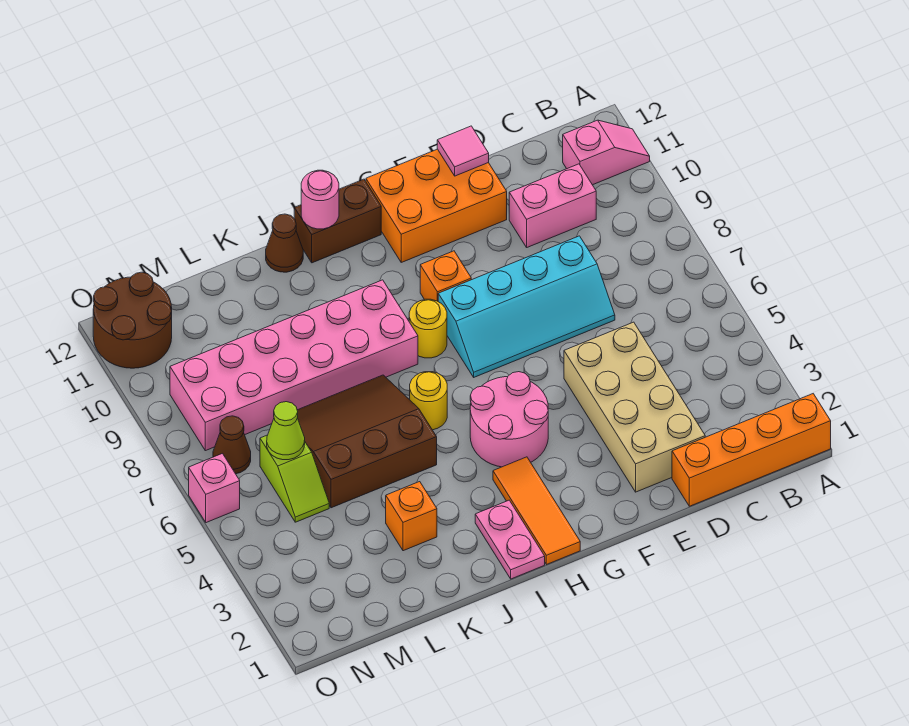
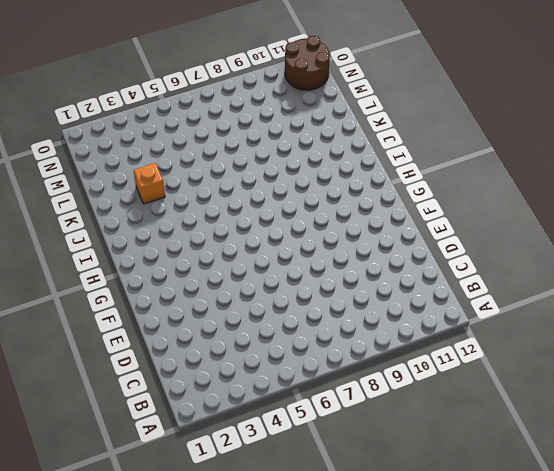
none -> orange brick A1:D1 level 1
none -> pink slope A11:B11 level 1 top B
none -> pink brick C10:D10 level 1

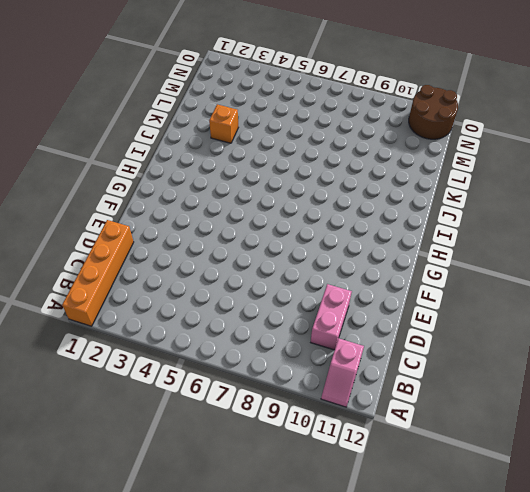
none -> tan brick D2:E5 level 1
none -> cyan slope D7:G8 level 1 top 8
none -> orange brick E11:G12 level 1

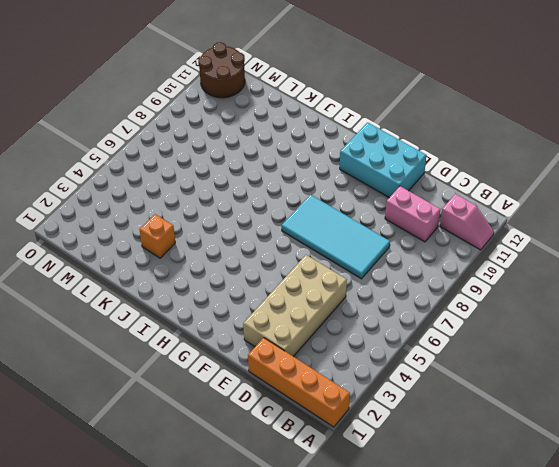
cyan tile D7:G8 level 1 -> cyan slope D7:G8 level 1 top 8
cyan brick E11:G12 level 1 -> orange brick E11:G12 level 1
none -> pink round brick G4:H5 level 1
none -> orange brick G9 level 1
none -> orange tile H1:H3 level 1

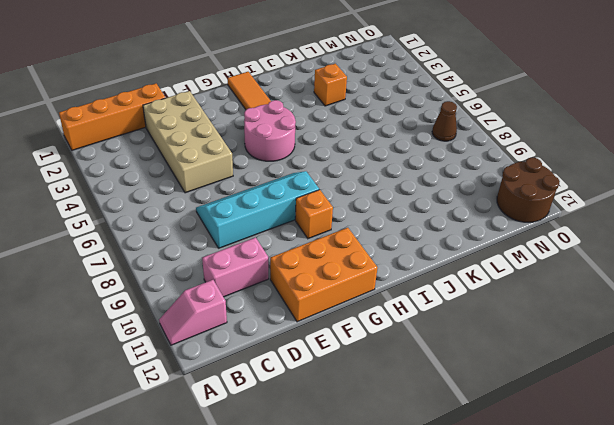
none -> yellow round brick H8 level 1
none -> brown brick H12:I12 level 1
none -> pink plate I1:I2 level 1

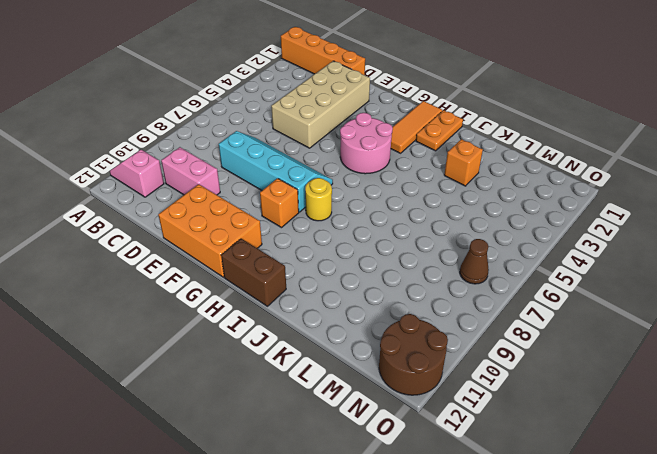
orange plate I1:I2 level 1 -> pink plate I1:I2 level 1
none -> yellow round brick I6 level 1
none -> pink brick I8:N9 level 1
none -> brown slope J5:L7 level 1 top 5

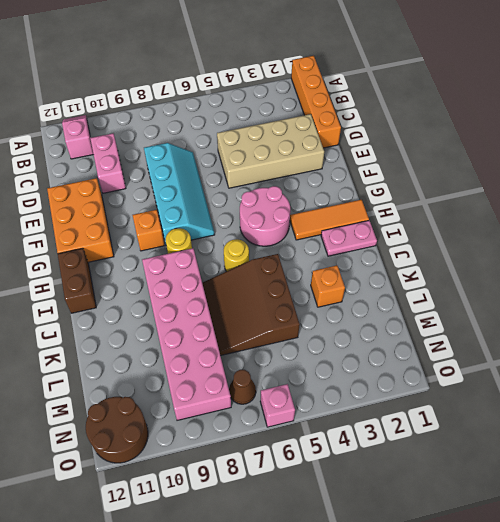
none -> brown cone J12 level 1
none -> lime slope M5:M6 level 1 top 6
none -> pink tile E12 level 2

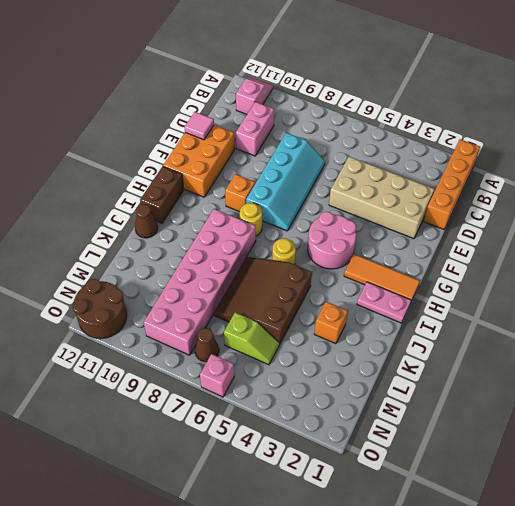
none -> pink round brick I12 level 2
none -> lime cone M6 level 2

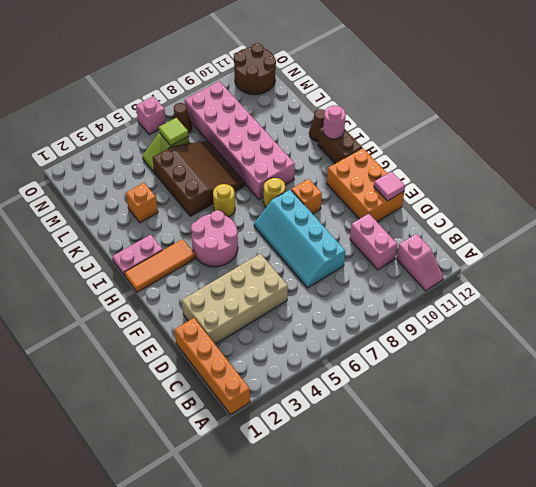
lime tile M6 level 2 -> lime cone M6 level 2

